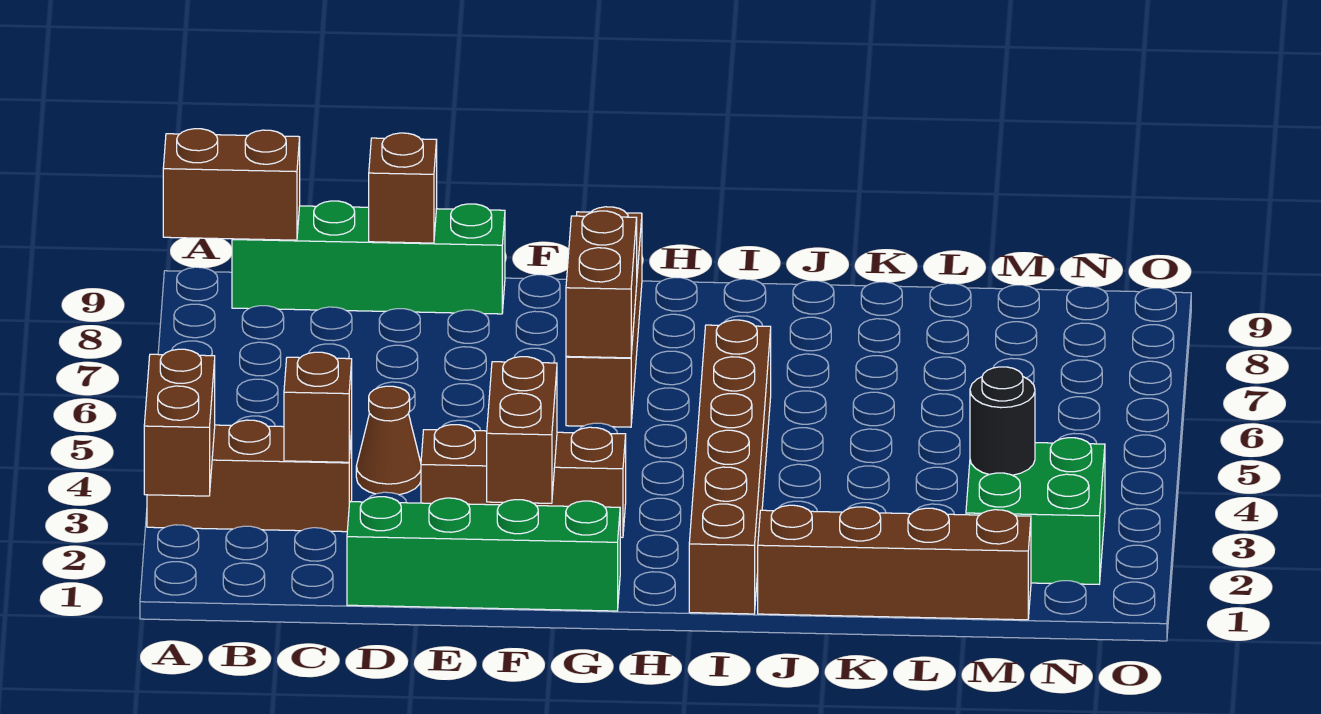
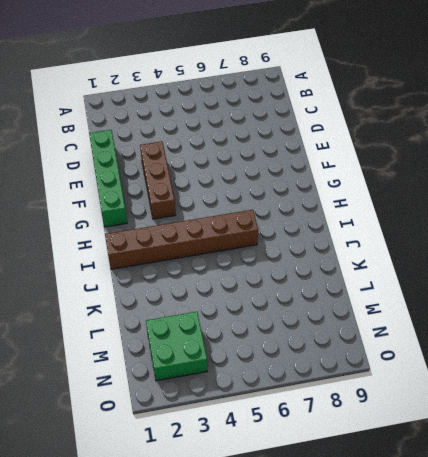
none -> brown brick A3:C3 level 1
none -> green brick B9:E9 level 1
none -> brown cone D4 level 1

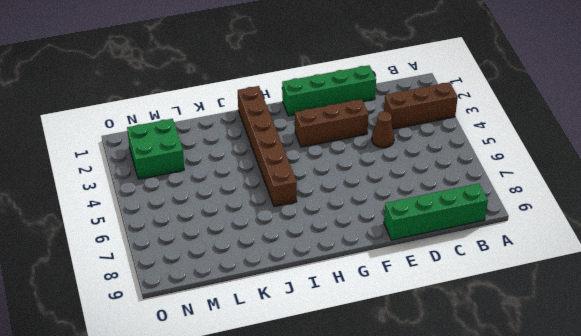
none -> brown brick G6:G9 level 1
none -> brown brick J1:M1 level 1
none -> brown brick A2:A3 level 2

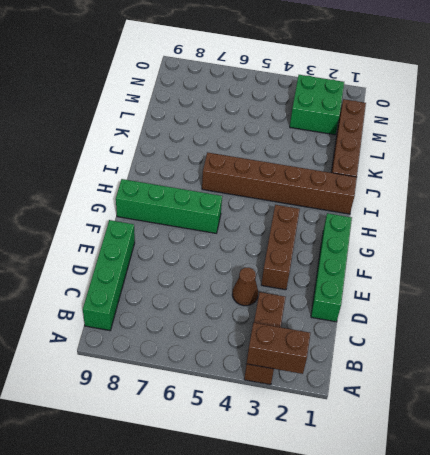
green brick G6:G9 level 1 -> brown brick G6:G9 level 1
none -> brown brick A9:B9 level 2
none -> brown brick C3 level 2
none -> brown brick D9 level 2

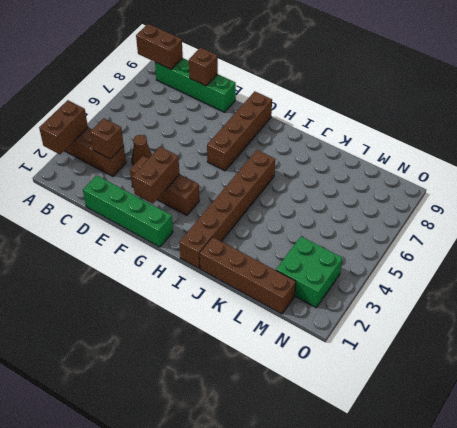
none -> brown brick G6:G7 level 2
none -> black round brick M3 level 2

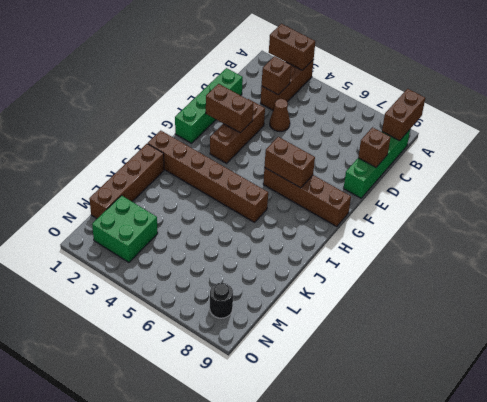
black round brick N8 level 1 -> black round brick M3 level 2

